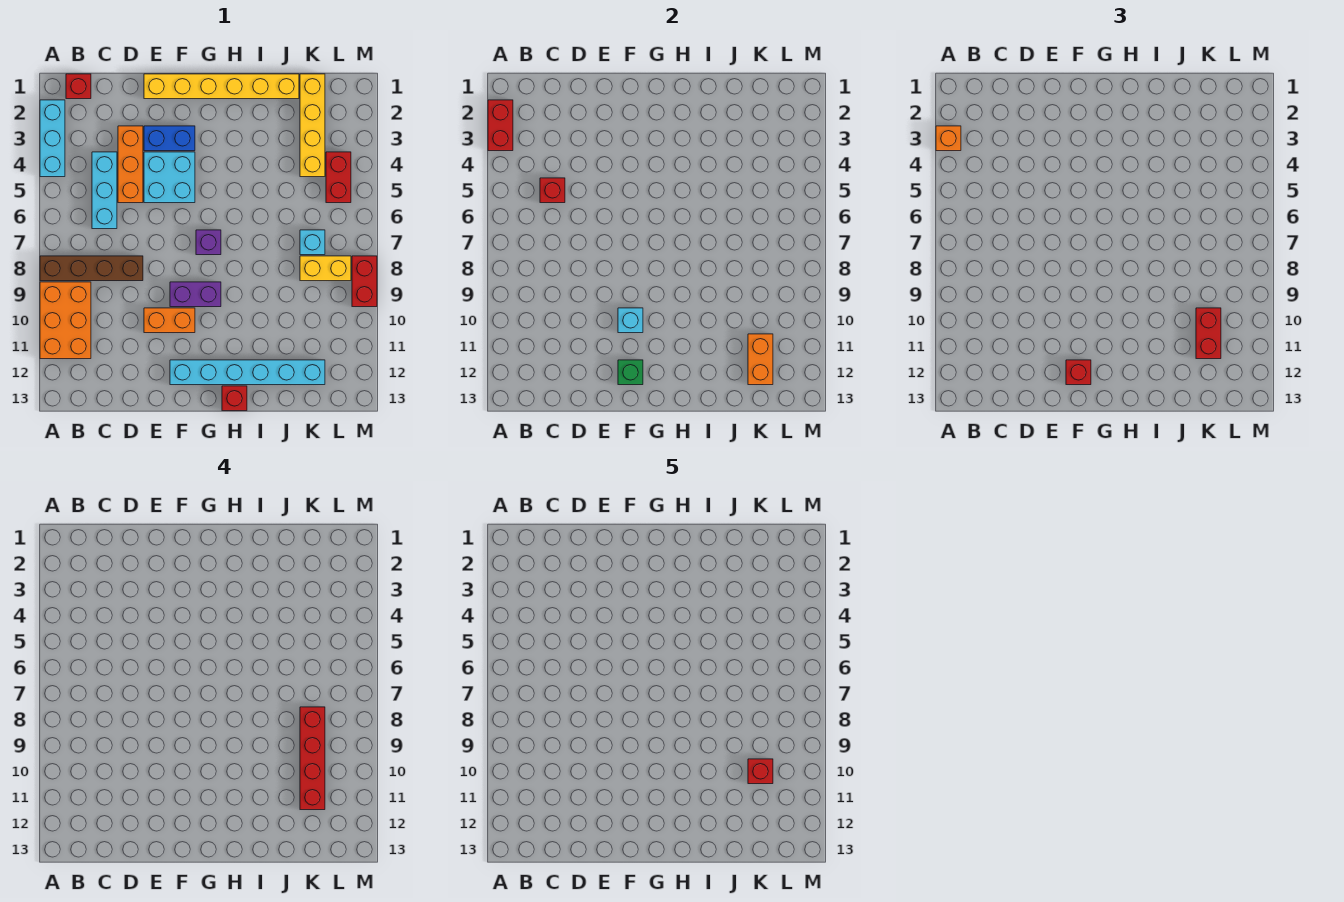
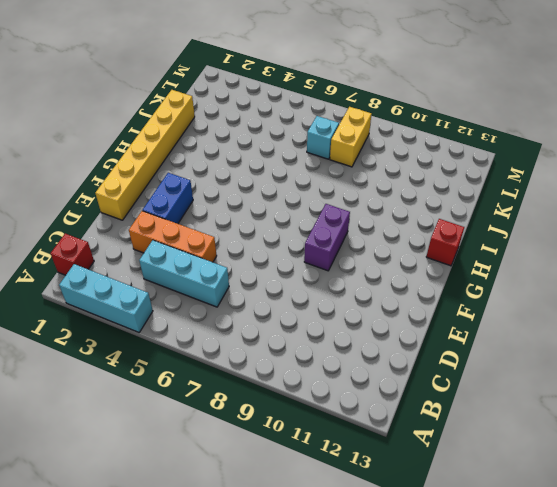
none -> brown brick A8:D8 level 1
none -> orange brick A9:B11 level 1
none -> cyan brick E4:F5 level 1

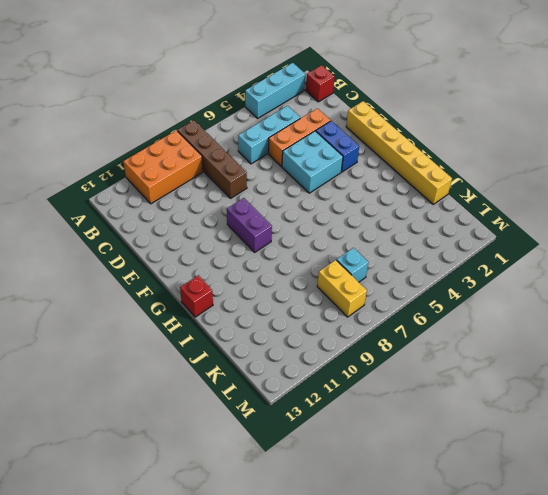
none -> orange brick E10:F10 level 1
none -> cyan brick F12:K12 level 1
none -> purple brick G7 level 1

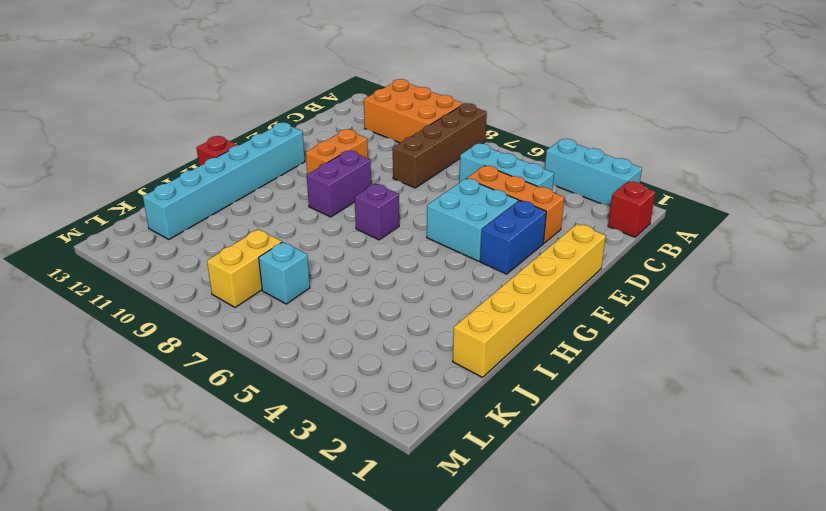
none -> yellow brick K1:K4 level 1
none -> red brick L4:L5 level 1
none -> red brick M8:M9 level 1

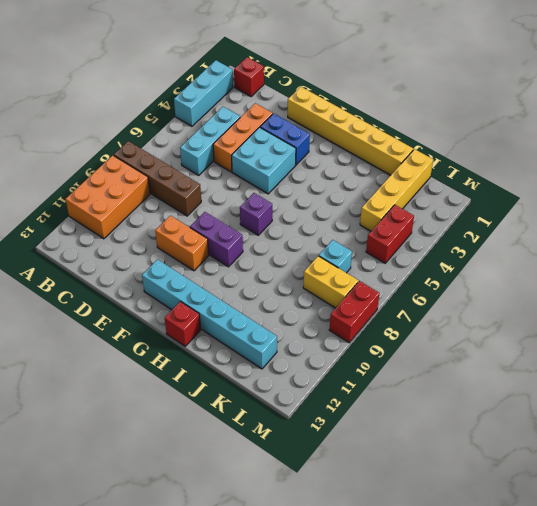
none -> red brick A2:A3 level 2
none -> red brick C5 level 2
none -> cyan brick F10 level 2

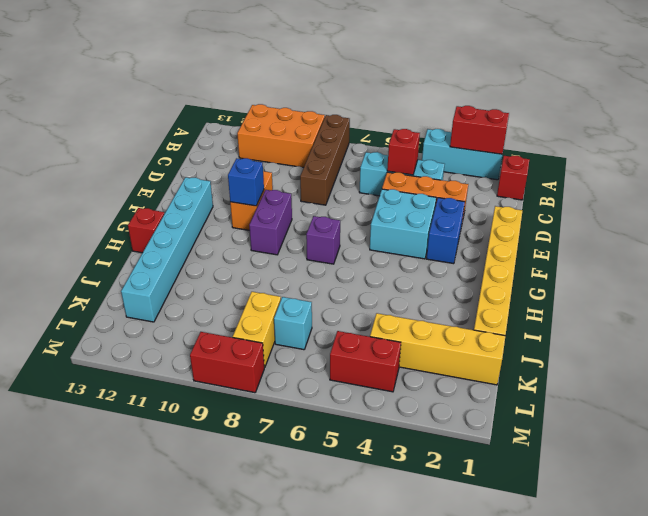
blue brick F10 level 2 -> cyan brick F10 level 2
none -> green brick F12 level 2
none -> orange brick K11:K12 level 2
none -> orange brick A3 level 3

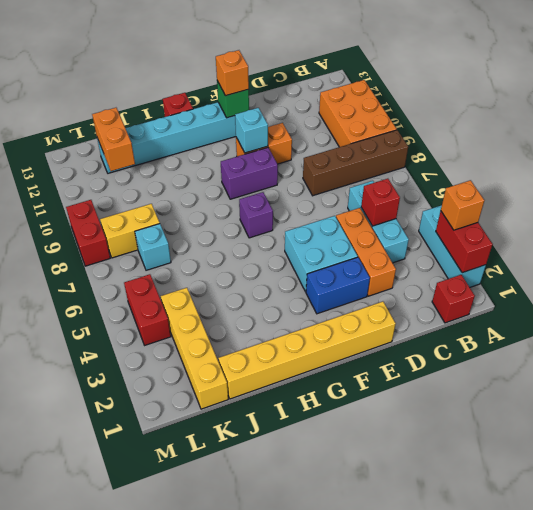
orange brick F12 level 3 -> red brick F12 level 3
none -> red brick K10:K11 level 3
none -> red brick K8:K11 level 4
none -> red brick K10 level 5

